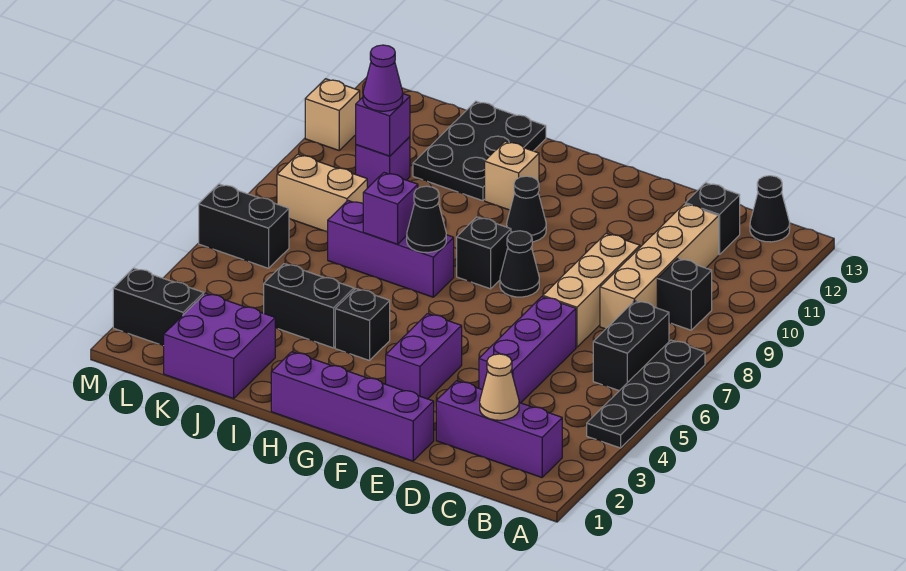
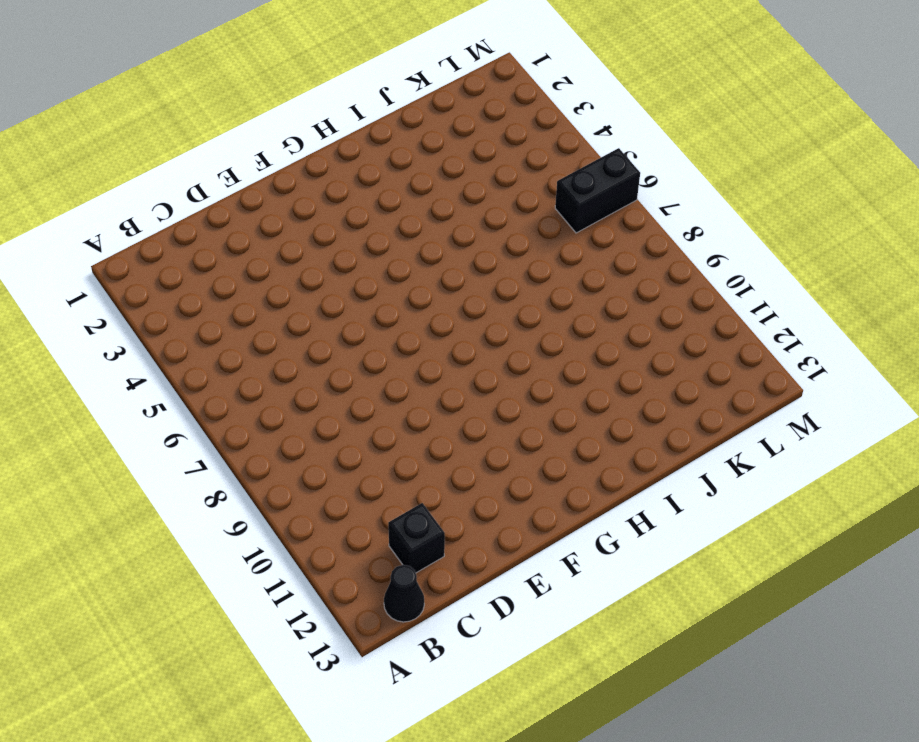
none -> black plate A4:A7 level 1
none -> purple brick B2:D2 level 1
none -> black brick B6:B7 level 1
none -> black brick B9 level 1

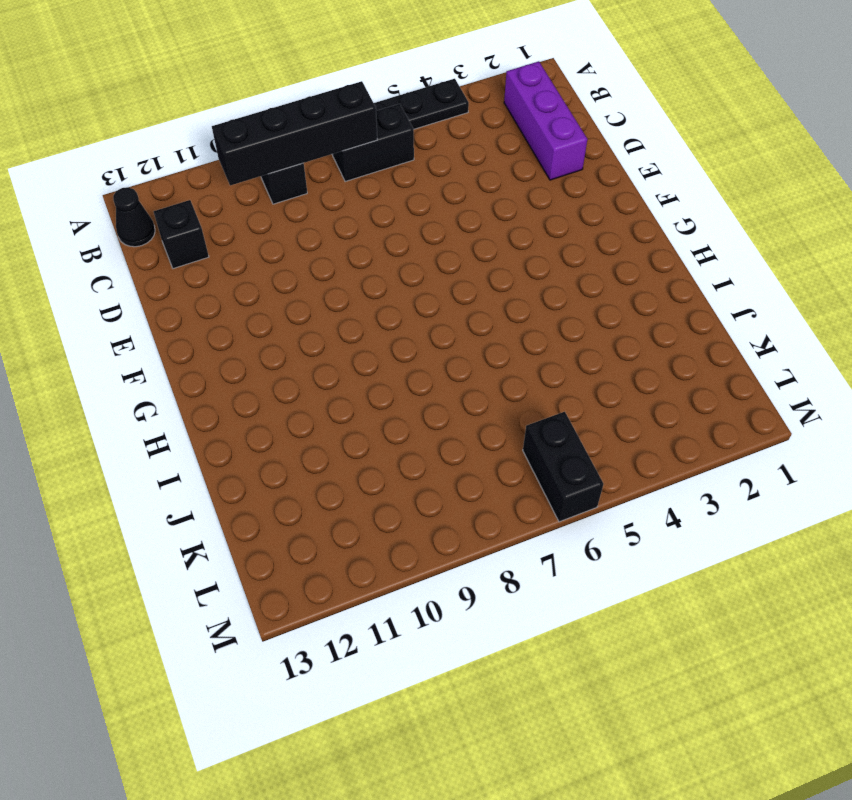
black brick B7:B10 level 2 -> none
none -> tan brick C8:C11 level 1
none -> purple brick D4:D6 level 1
none -> tan brick D7:D9 level 1
none -> purple brick E1:H1 level 1

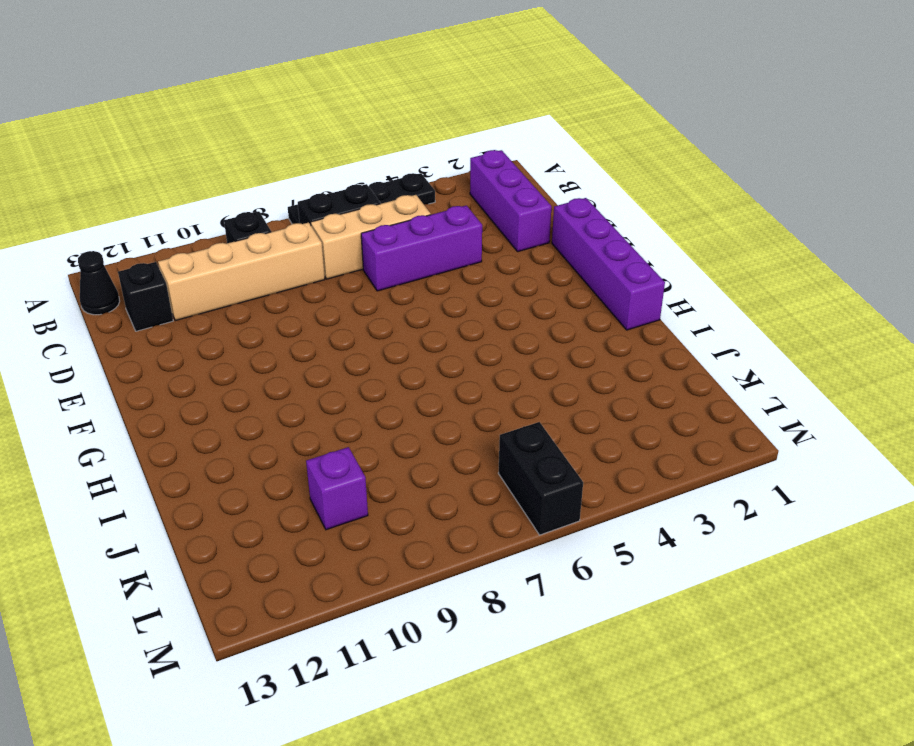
tan brick C5:C7 level 1 -> tan brick D7:D9 level 1
none -> purple brick F3:F4 level 1
none -> black cone F8 level 1
none -> black brick G8 level 1
none -> black cone G10 level 1

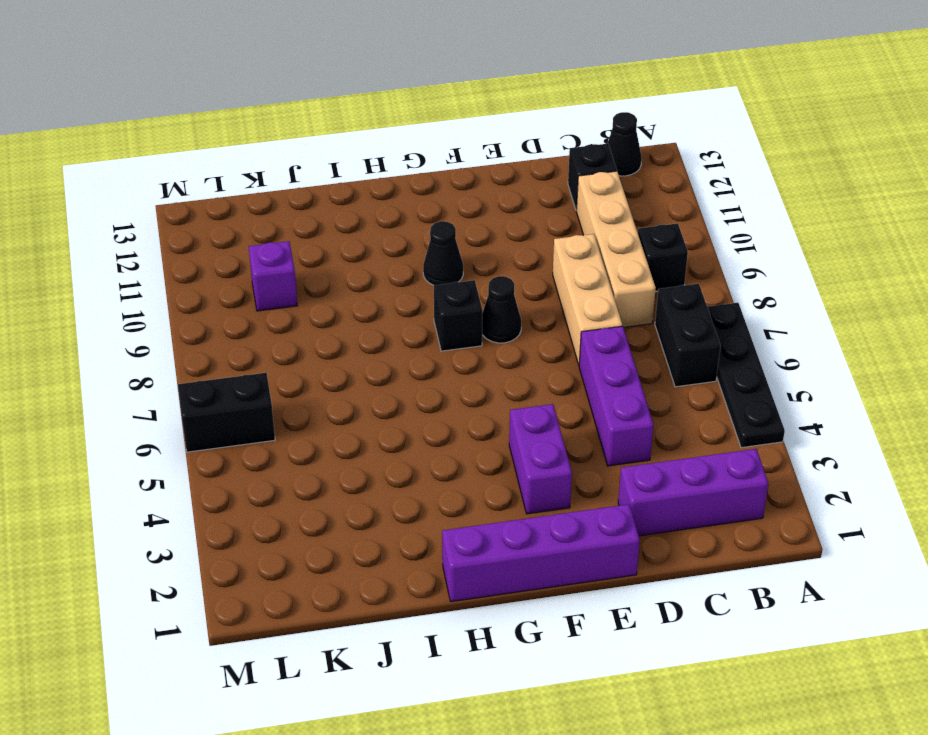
none -> black brick H4 level 1
none -> purple brick H7:J7 level 1
none -> tan brick H11 level 1
none -> black brick I4:J4 level 1

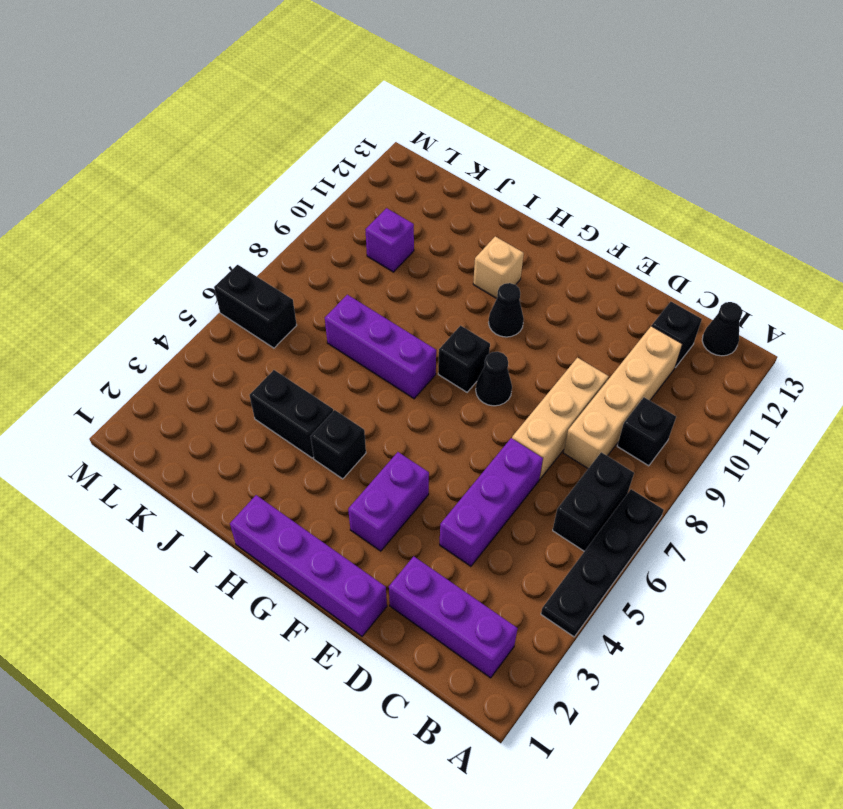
none -> black plate I11:J13 level 1
none -> purple brick J1:K2 level 1
none -> tan brick K8:L8 level 1
none -> black brick L2:M2 level 1

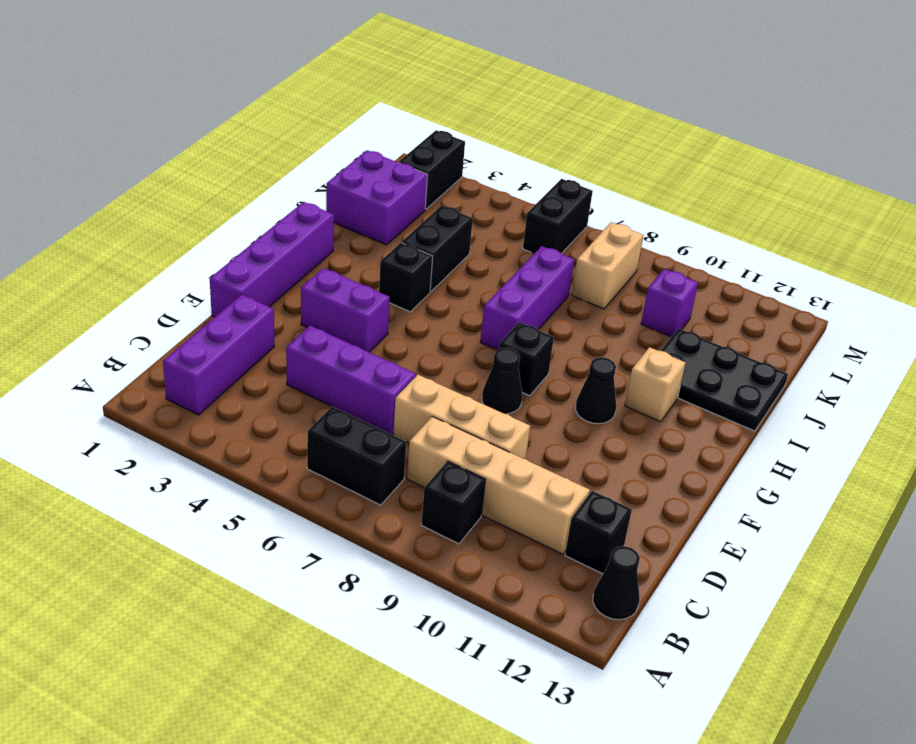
none -> black plate A4:A7 level 1
none -> tan brick M11 level 1
none -> tan cone C2 level 2
none -> black cone H7 level 2

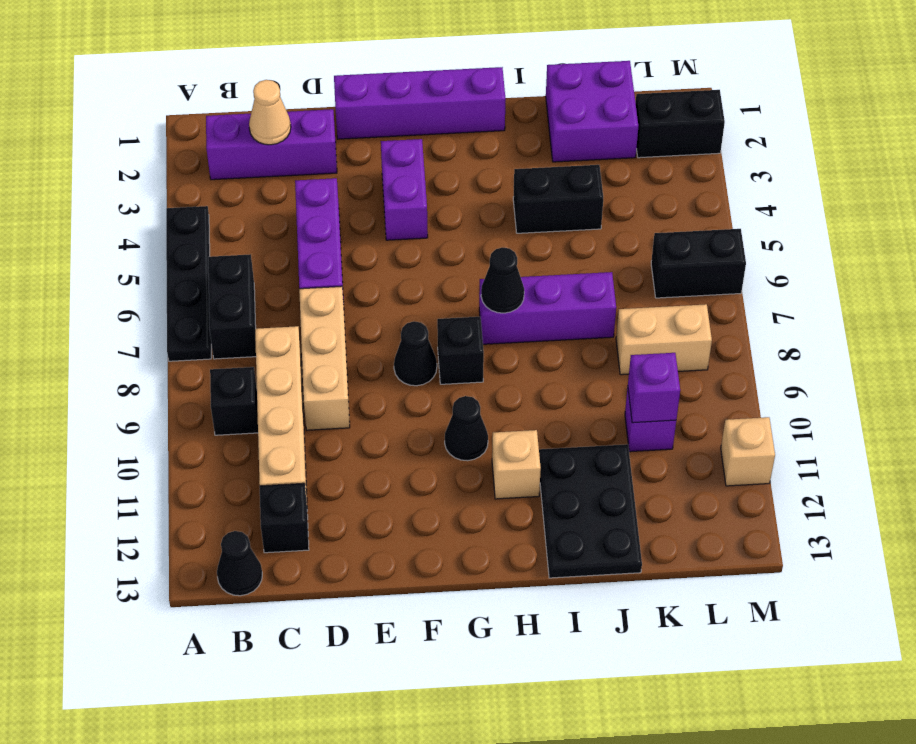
none -> black brick H4 level 1
none -> purple brick I7 level 2
none -> purple cone K10 level 3

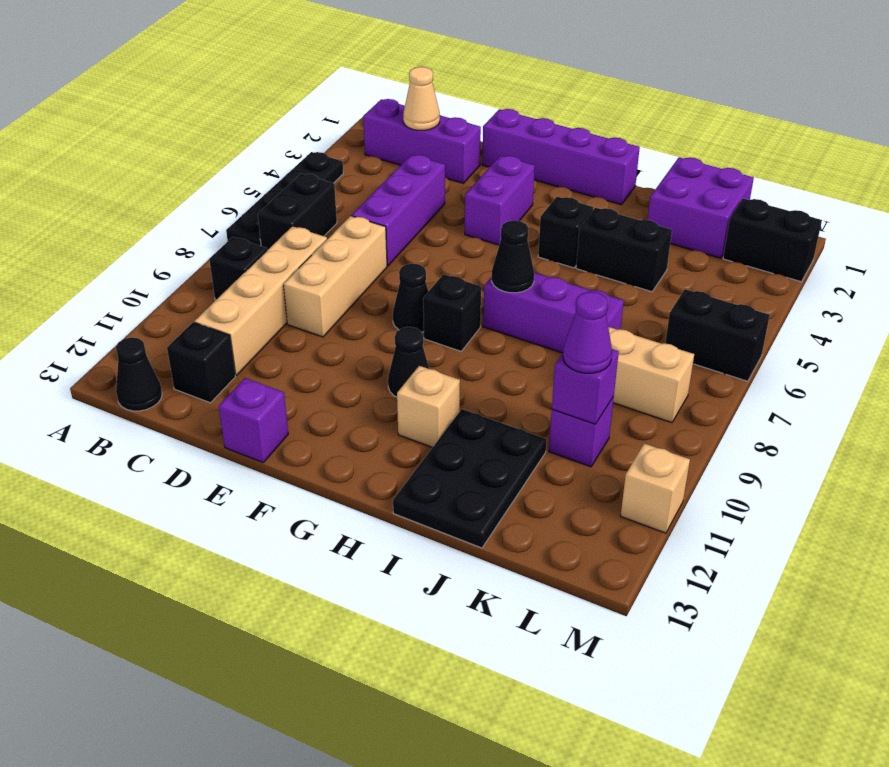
purple brick E13 level 1 -> purple brick I7 level 2

